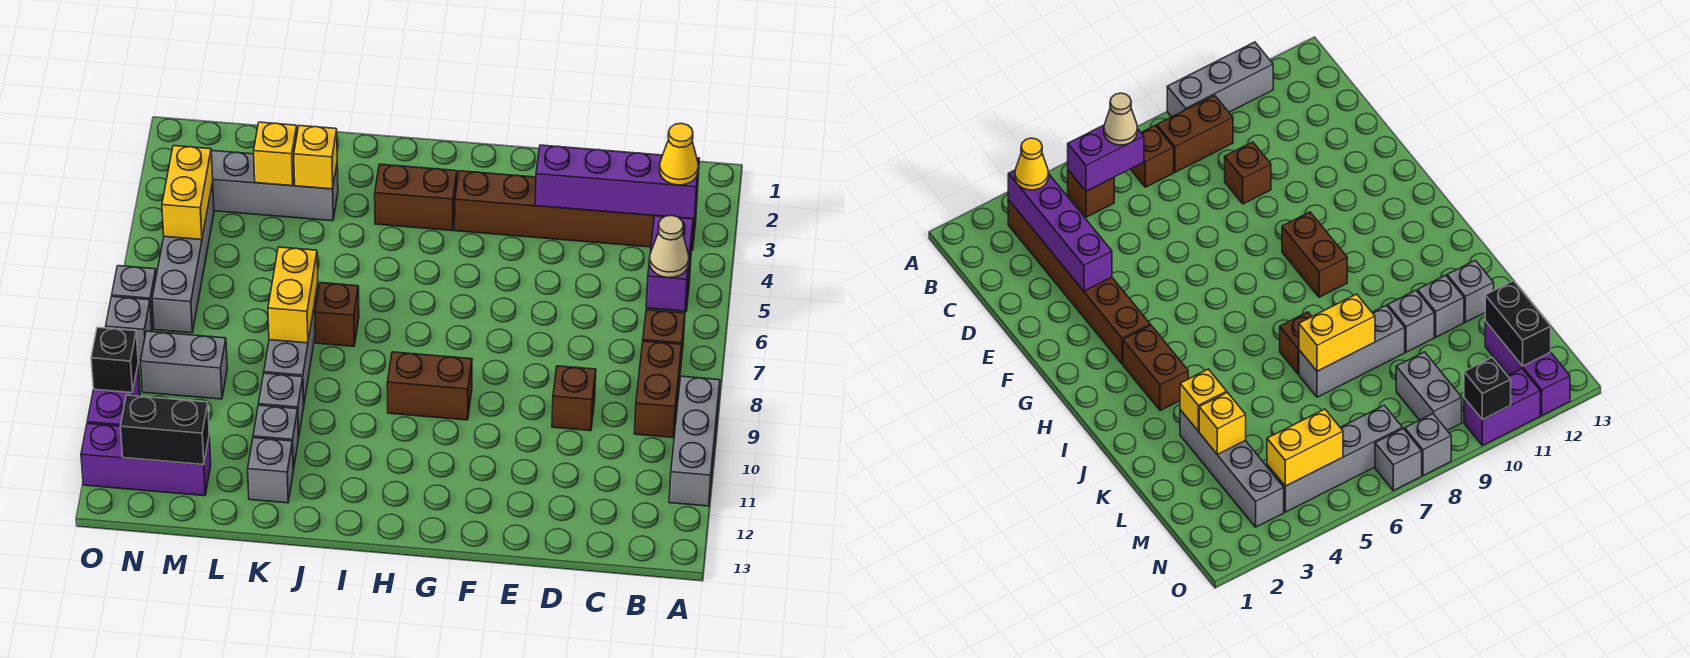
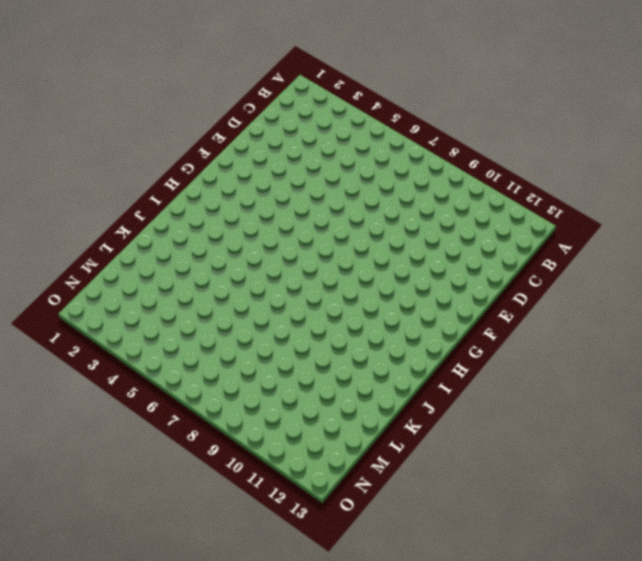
none -> grey brick A9:A11 level 1
none -> brown brick B3:G3 level 1
none -> brown brick B5 level 1
none -> brown brick B7 level 1

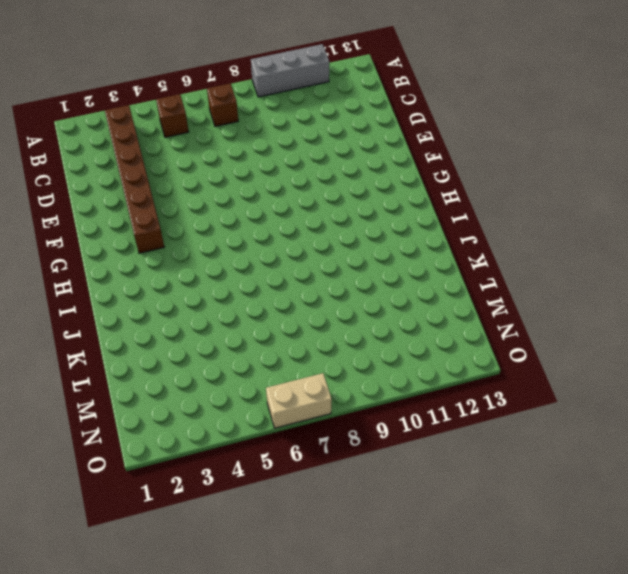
tan brick O6:O7 level 1 -> grey brick O7 level 1
none -> brown brick B8:B9 level 1
none -> brown brick D9 level 1
none -> brown brick G9:H9 level 1
none -> brown brick H3:I3 level 1

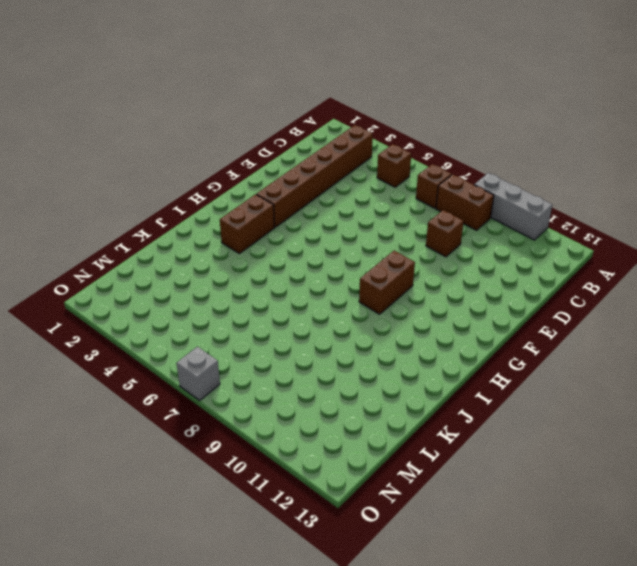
none -> brown brick J7 level 1
none -> grey brick K3:N3 level 1
none -> grey brick K7:K9 level 1
none -> grey brick K10 level 1

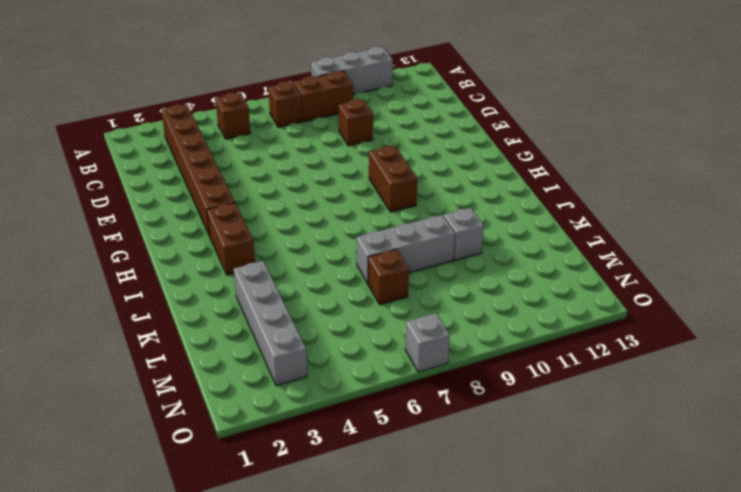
brown brick L7 level 1 -> brown brick J7 level 1
none -> grey brick K11 level 1
none -> grey brick K12 level 1
none -> grey brick M9:N9 level 1
none -> purple brick M12:O12 level 1

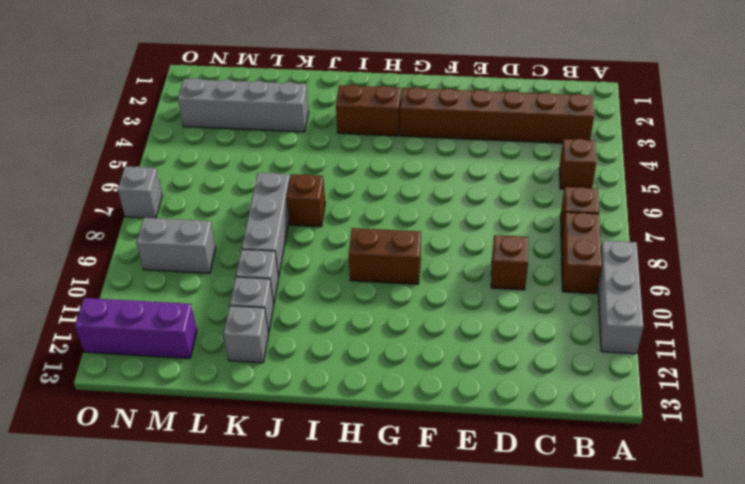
none -> grey brick N4:N7 level 1
none -> grey brick O8 level 1
none -> purple brick O10:O11 level 1
none -> purple brick B3:E3 level 2

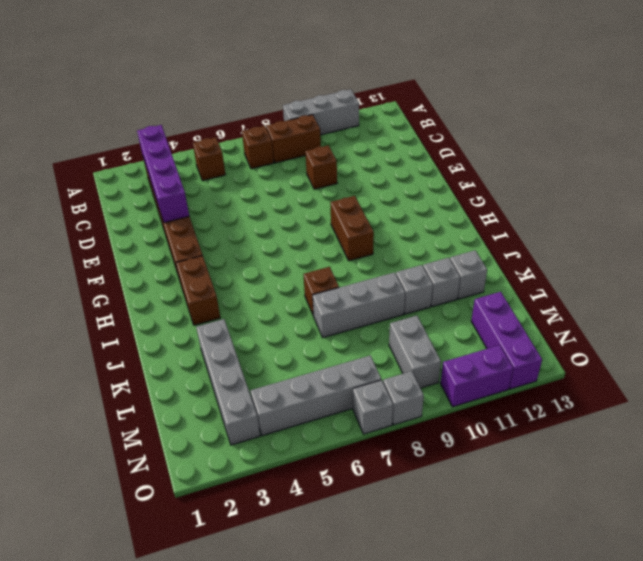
none -> purple brick B5:B6 level 2
none -> yellow brick K3 level 2
none -> yellow brick K7:K8 level 2
none -> yellow brick L3 level 2

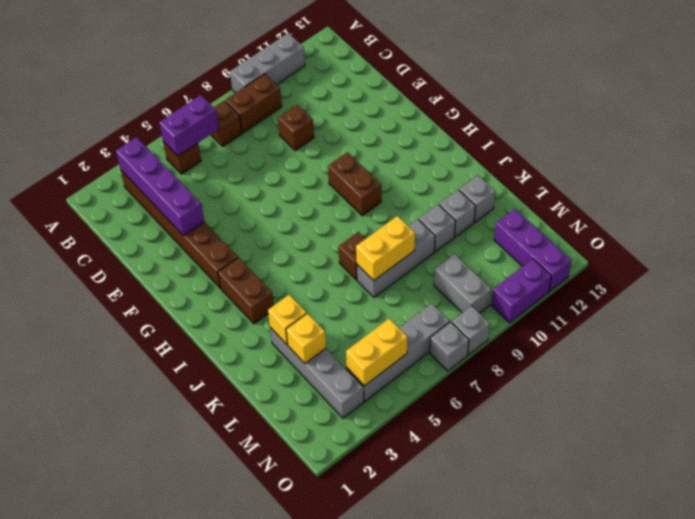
none -> black brick M12:N12 level 2
none -> black brick O10 level 2
none -> yellow cone B3 level 3
none -> tan cone B6 level 3

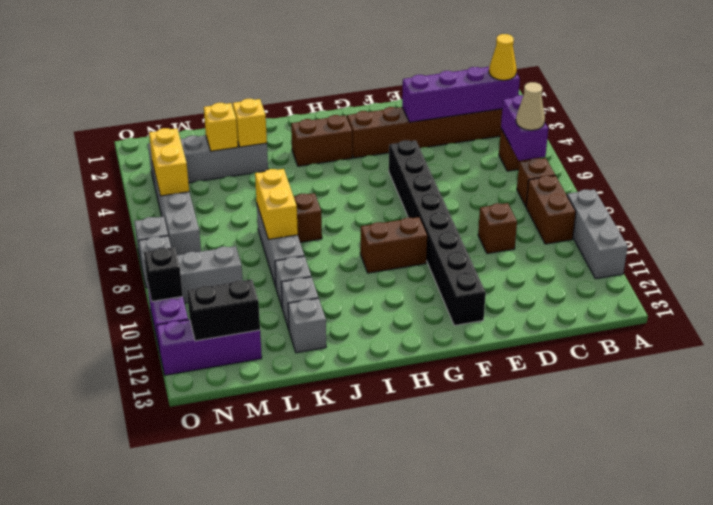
black brick F5:F12 level 1 -> none

